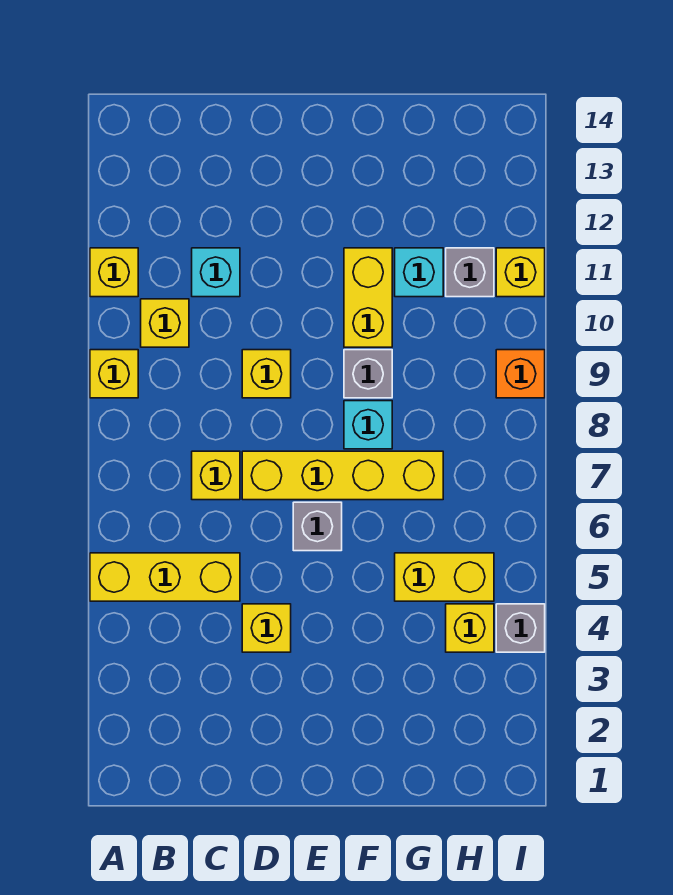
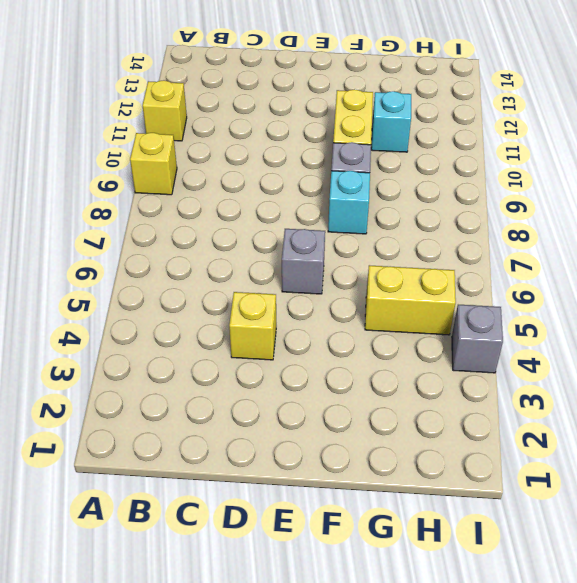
none -> yellow brick A5:C5 level 1
none -> yellow brick B10 level 1
none -> yellow brick C7 level 1

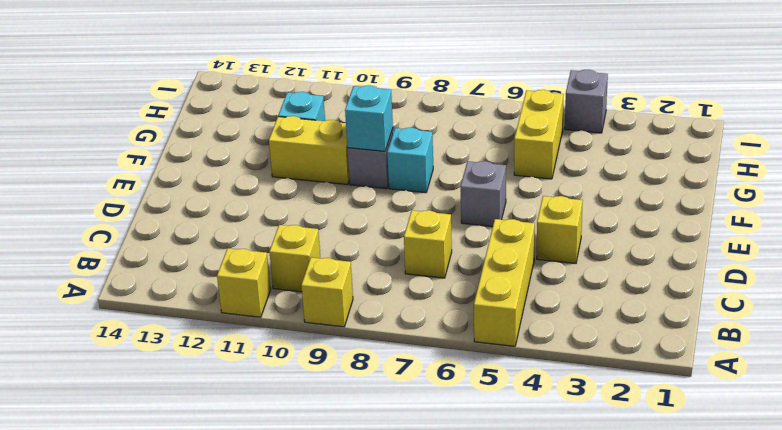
cyan brick F9 level 2 -> cyan brick C11 level 1
none -> yellow brick D7:G7 level 1
none -> yellow brick D9 level 1
none -> yellow brick H4 level 1

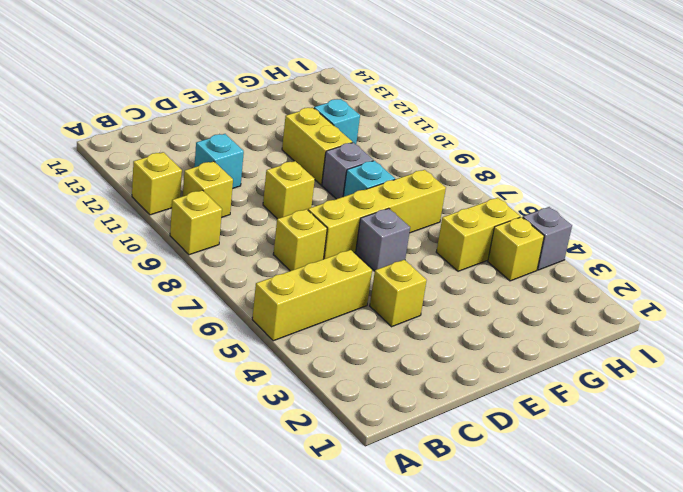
none -> grey brick H11 level 1
none -> orange brick I9 level 1
none -> yellow brick I11 level 1

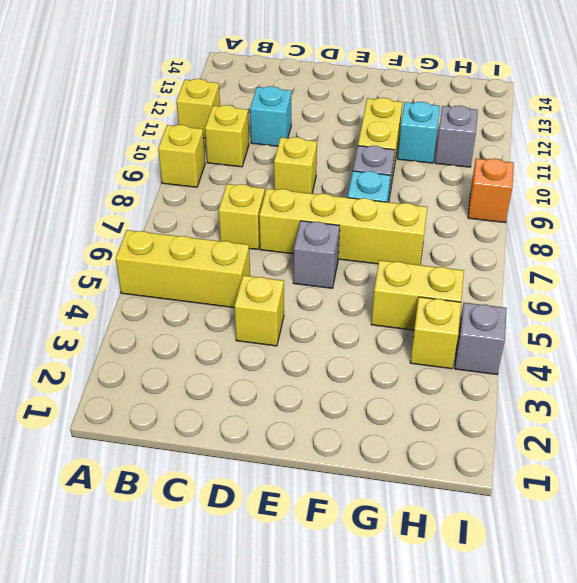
none -> yellow brick I11 level 1

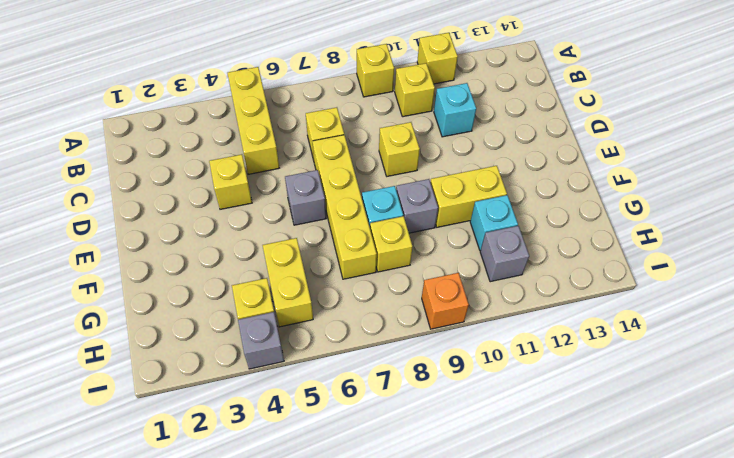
yellow brick G8 level 1 -> yellow brick I11 level 1

